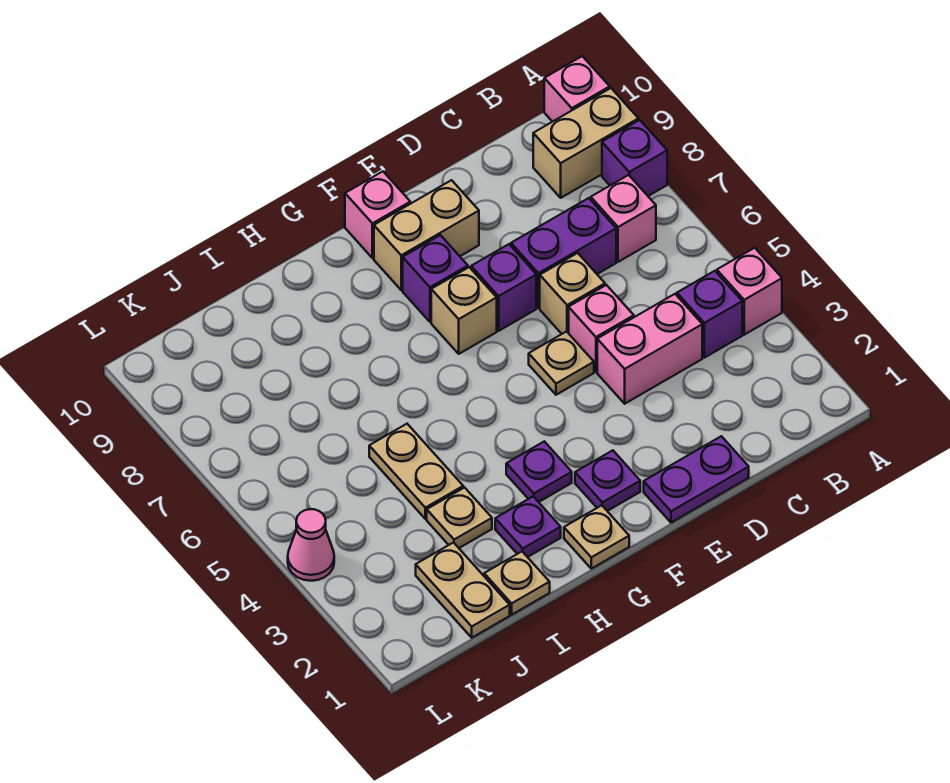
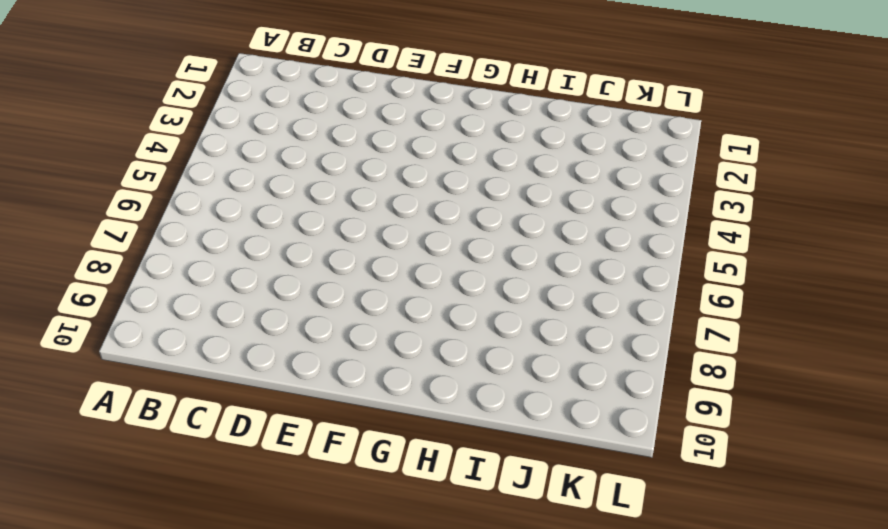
none -> pink brick A4 level 1
none -> purple brick A8 level 1
none -> tan brick A9:B9 level 1

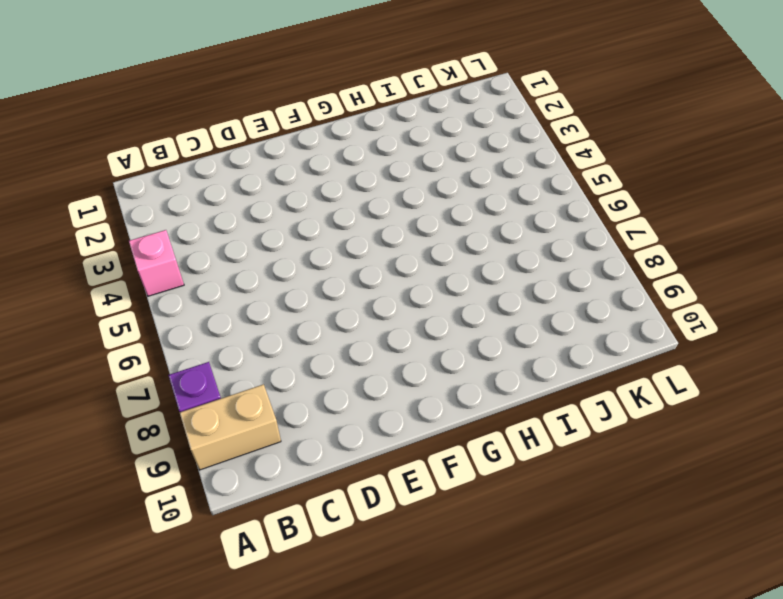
none -> pink brick A10 level 1
none -> purple brick B4 level 1
none -> pink brick B7 level 1

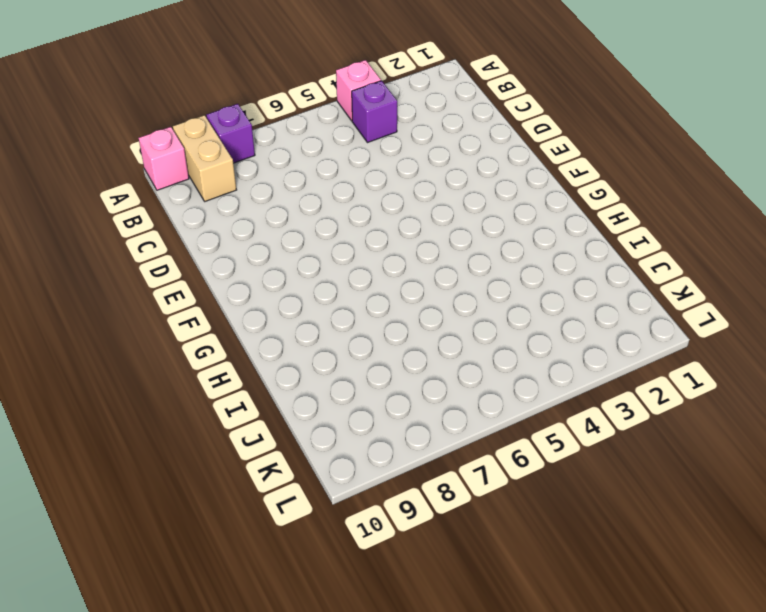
none -> pink brick B7 level 1
none -> pink brick C4:D4 level 1
none -> purple brick C7:D7 level 1

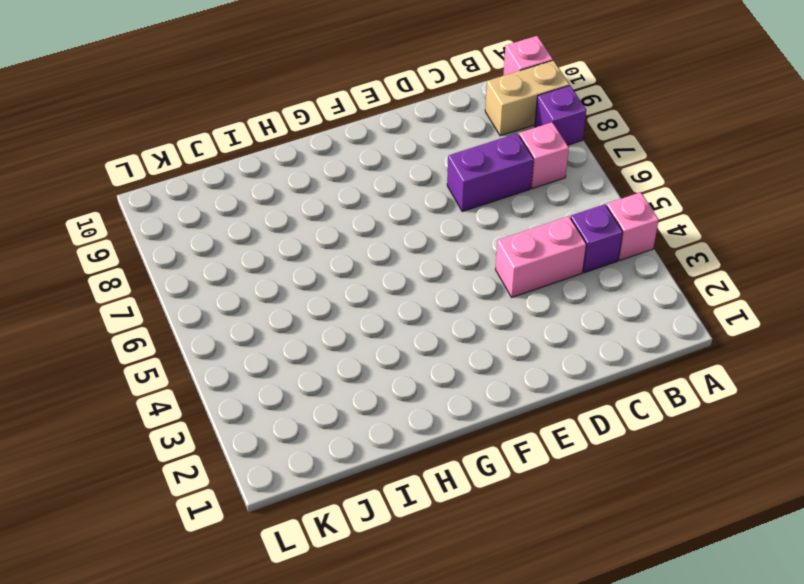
none -> purple plate D1:E1 level 1
none -> pink brick D5 level 1
none -> tan brick D6 level 1

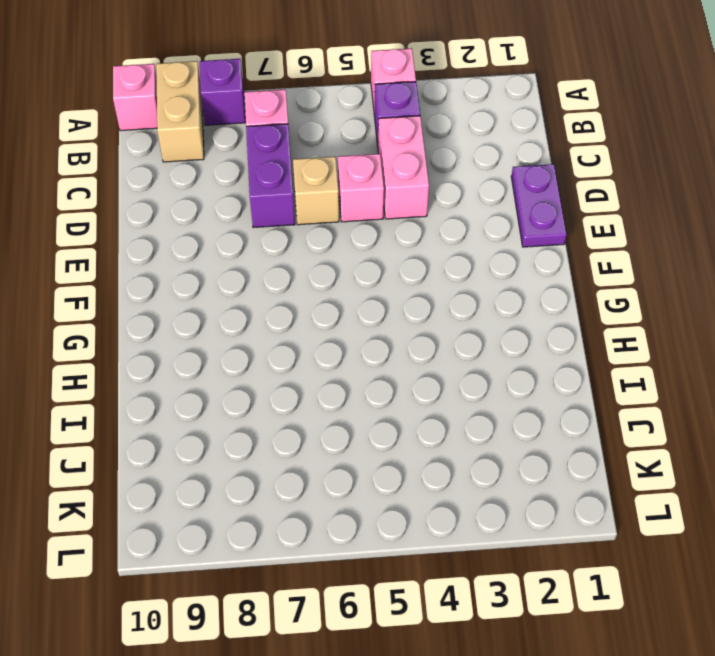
none -> tan plate E5 level 1
none -> purple brick E7 level 1
none -> tan brick E9:F9 level 1

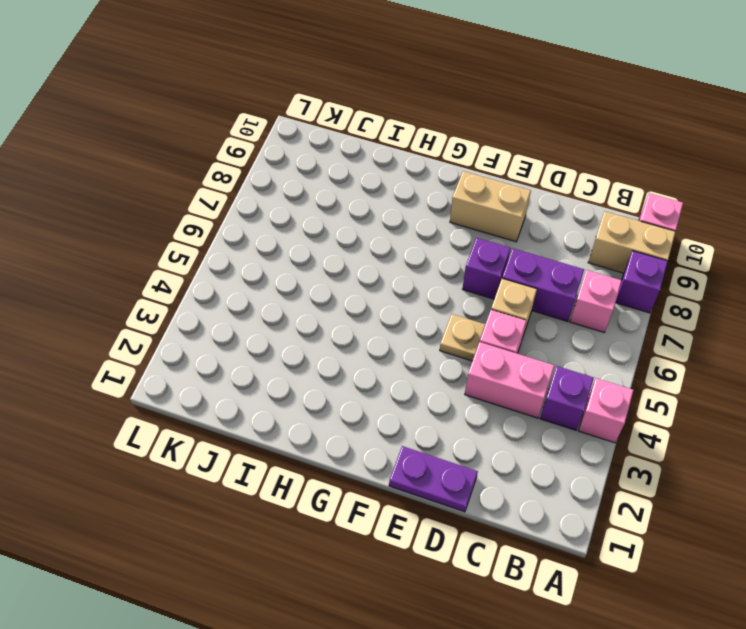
none -> purple plate F2 level 1
none -> tan brick F7 level 1
none -> purple brick F8 level 1

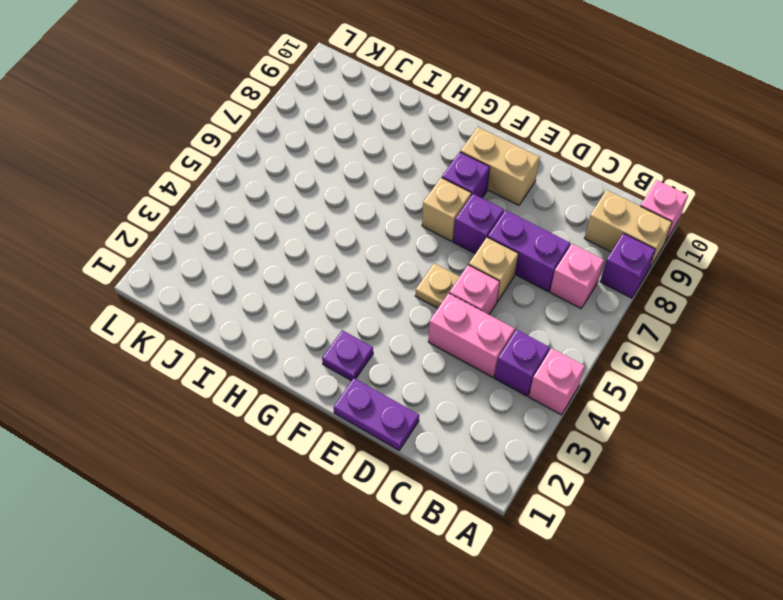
none -> pink brick F10 level 1
none -> tan plate G1 level 1
none -> purple plate G3 level 1

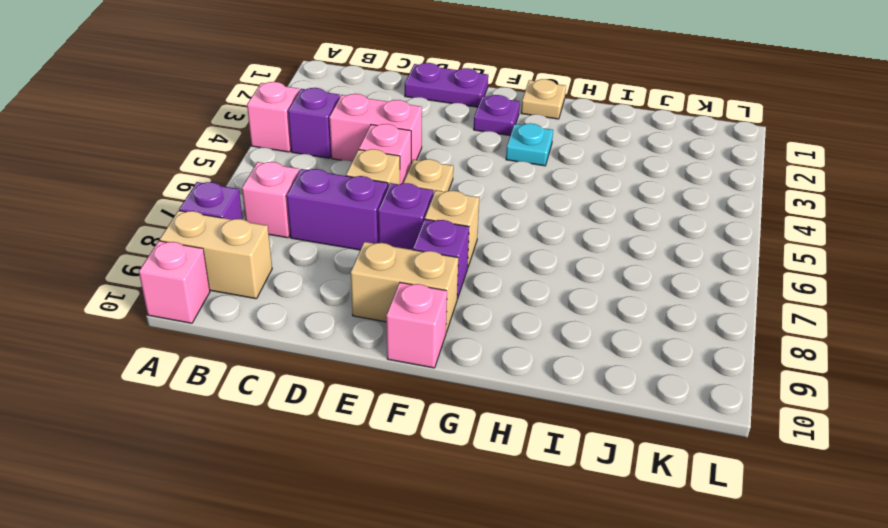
cyan plate G3 level 1 -> purple plate G3 level 1
none -> purple plate H2 level 1
none -> tan plate I1 level 1
none -> tan plate I3 level 1

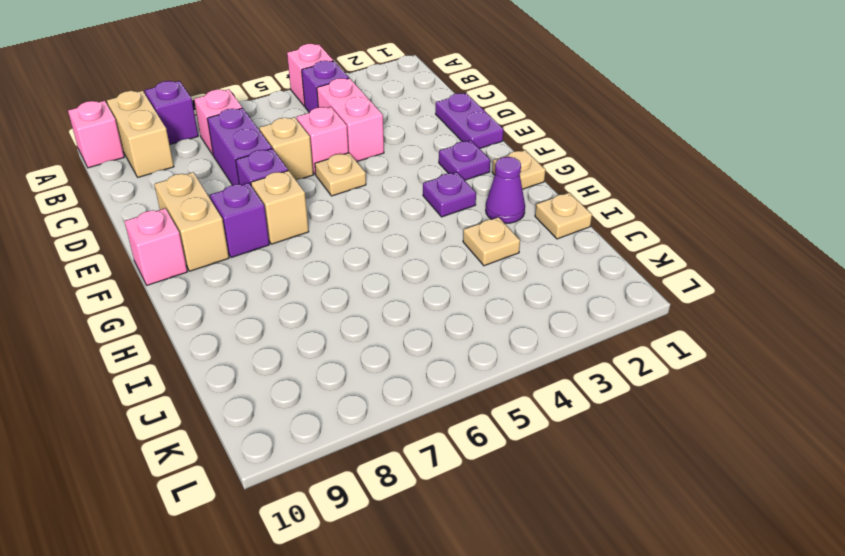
purple cone H2 level 1 -> purple plate H2 level 1
none -> tan plate I4:I5 level 1
none -> tan plate J1:J2 level 1
none -> pink cone L4 level 1

